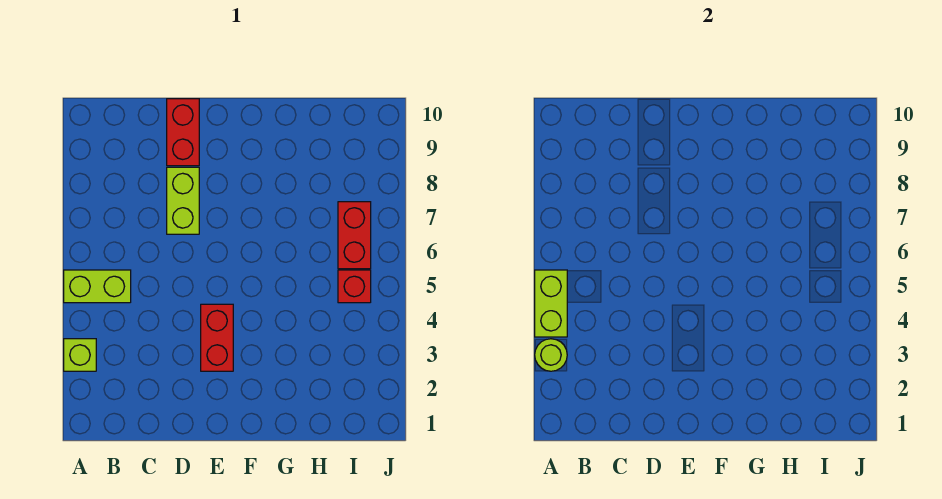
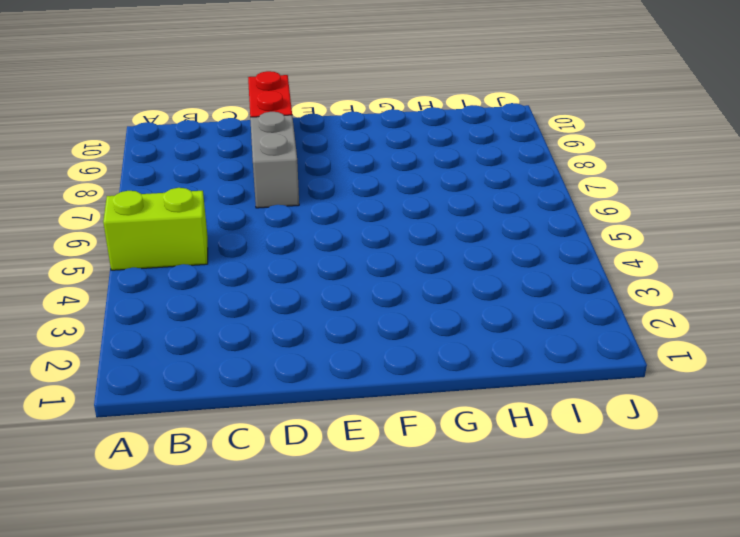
grey brick D7:D8 level 1 -> lime brick D7:D8 level 1
none -> lime brick A3 level 1
none -> red brick E3:E4 level 1

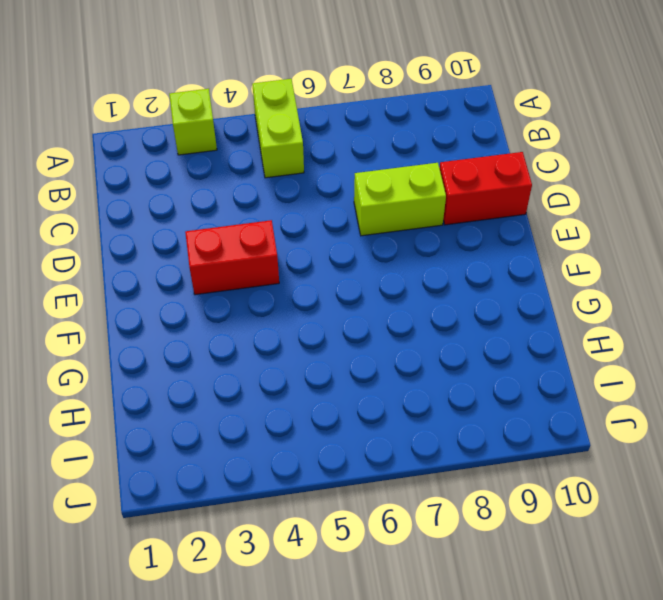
none -> red brick I5 level 1
none -> red brick I6:I7 level 1

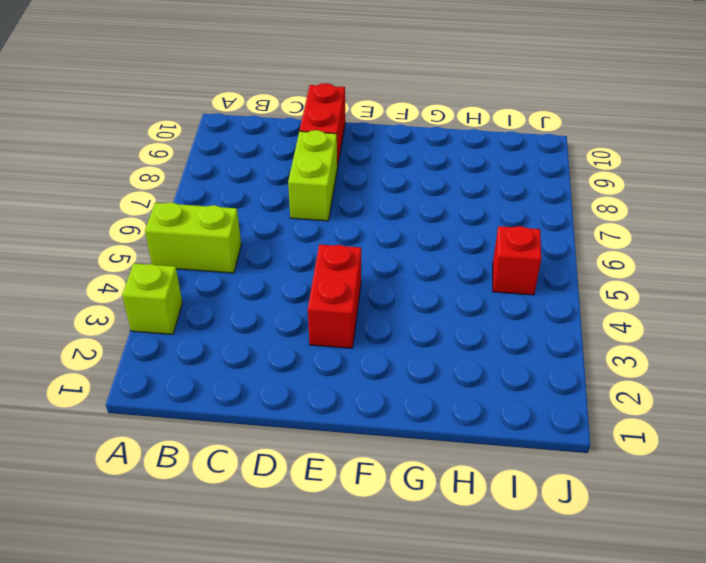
none -> red brick I6:I7 level 1
none -> lime round brick A3 level 2

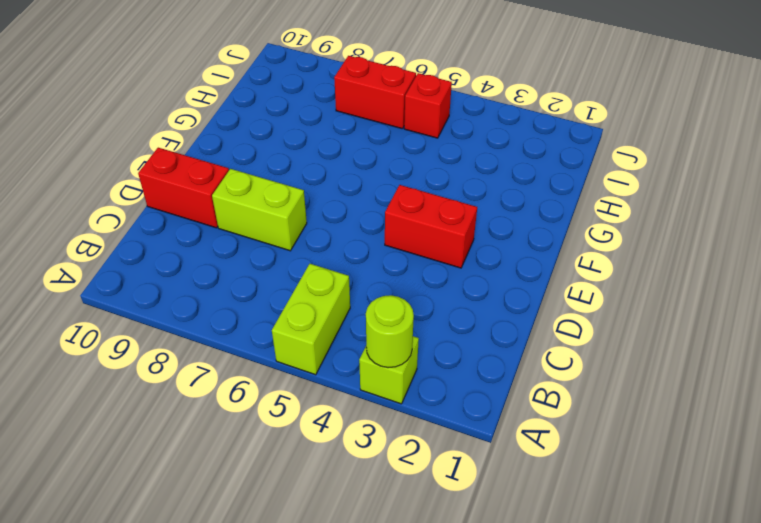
none -> lime brick A4:A5 level 2

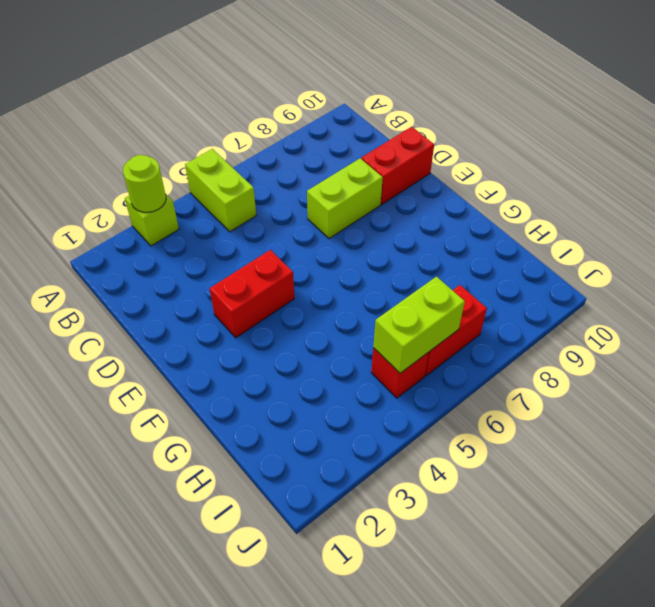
lime brick I5:I6 level 2 -> lime brick A4:A5 level 2

